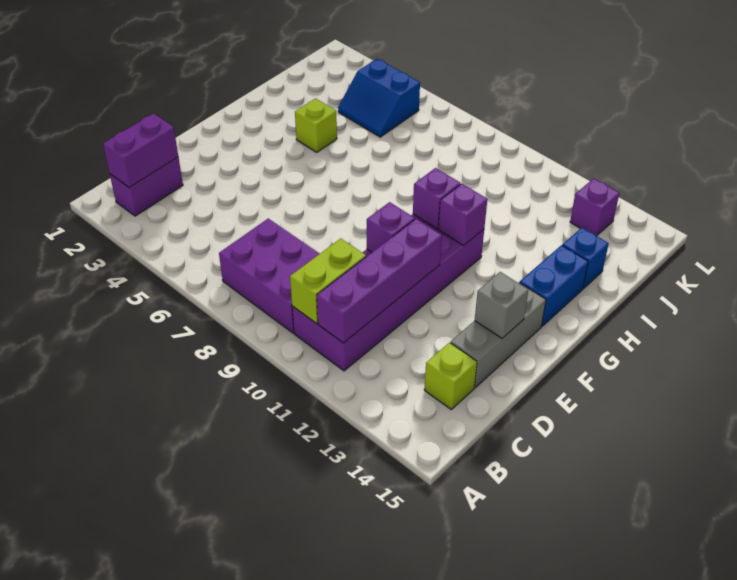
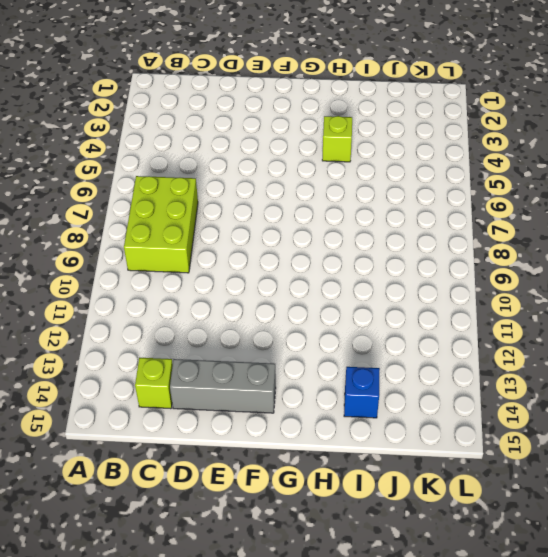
lime brick B7:C9 level 1 -> purple brick B7:C9 level 1
none -> purple brick B2:C2 level 1
none -> purple brick B10:G11 level 1
none -> blue brick G14:H14 level 1

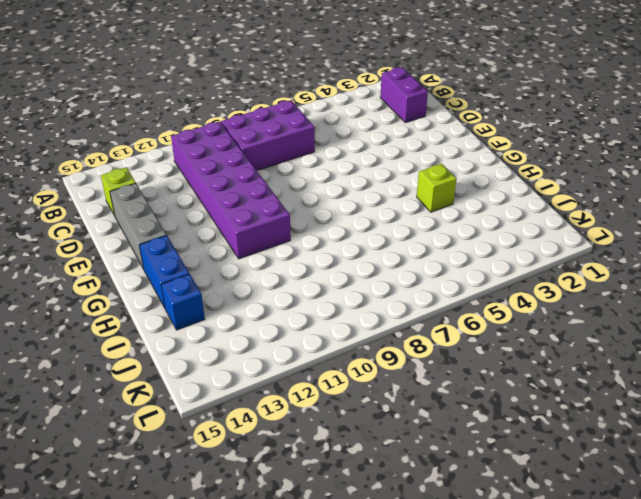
none -> blue slope J4:K5 level 1 top K
none -> purple brick K13 level 1
none -> purple brick B2:C2 level 2

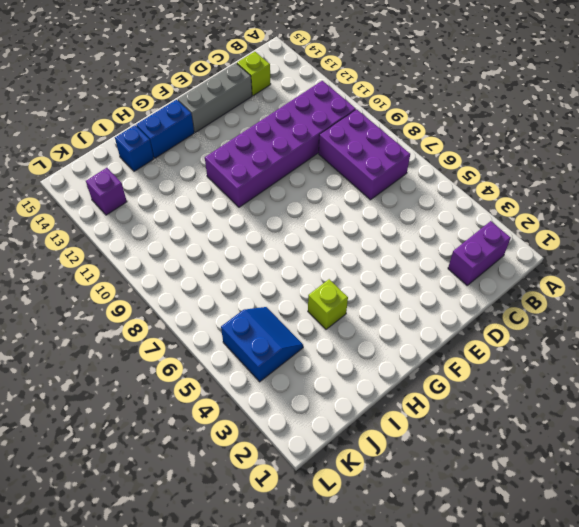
none -> purple brick B2:C2 level 2
none -> lime brick B10:C10 level 2
none -> purple brick B11:E11 level 2

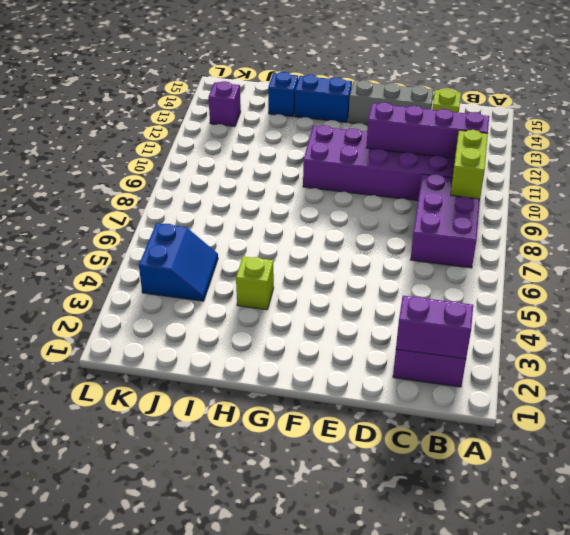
lime brick B9:B10 level 2 -> lime brick B10:C10 level 2
none -> purple brick E10 level 2
none -> grey brick E14 level 2
none -> purple brick G10 level 2

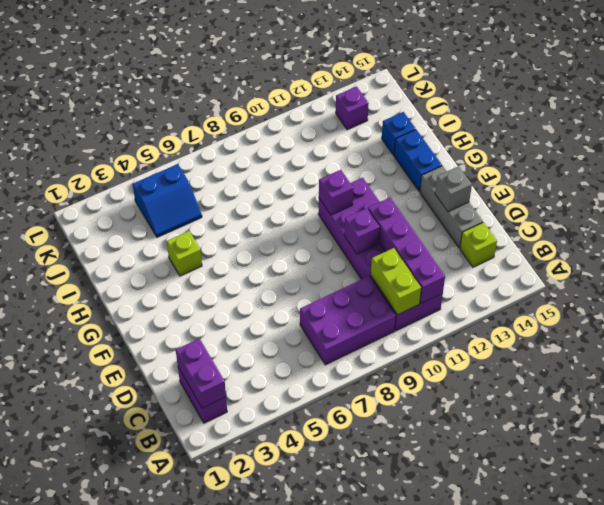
none -> purple brick G11 level 2

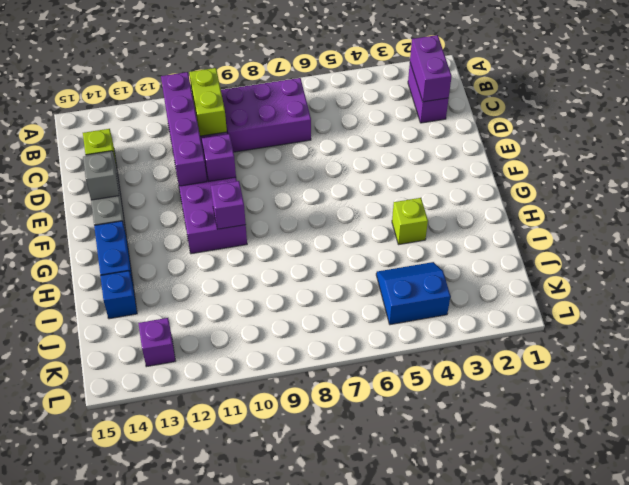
none -> purple brick G11 level 2

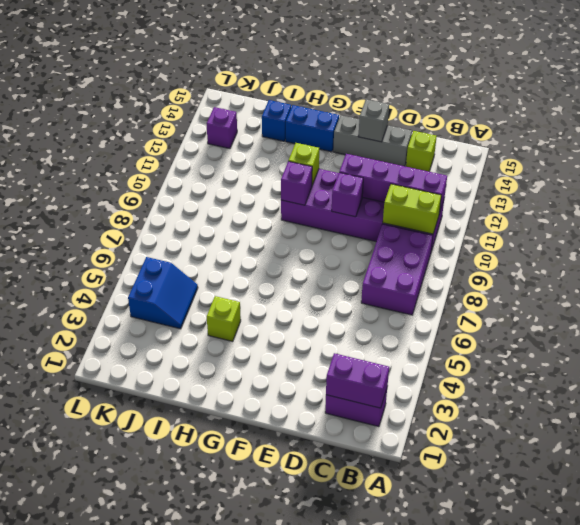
lime brick G11 level 2 -> purple brick G11 level 2

